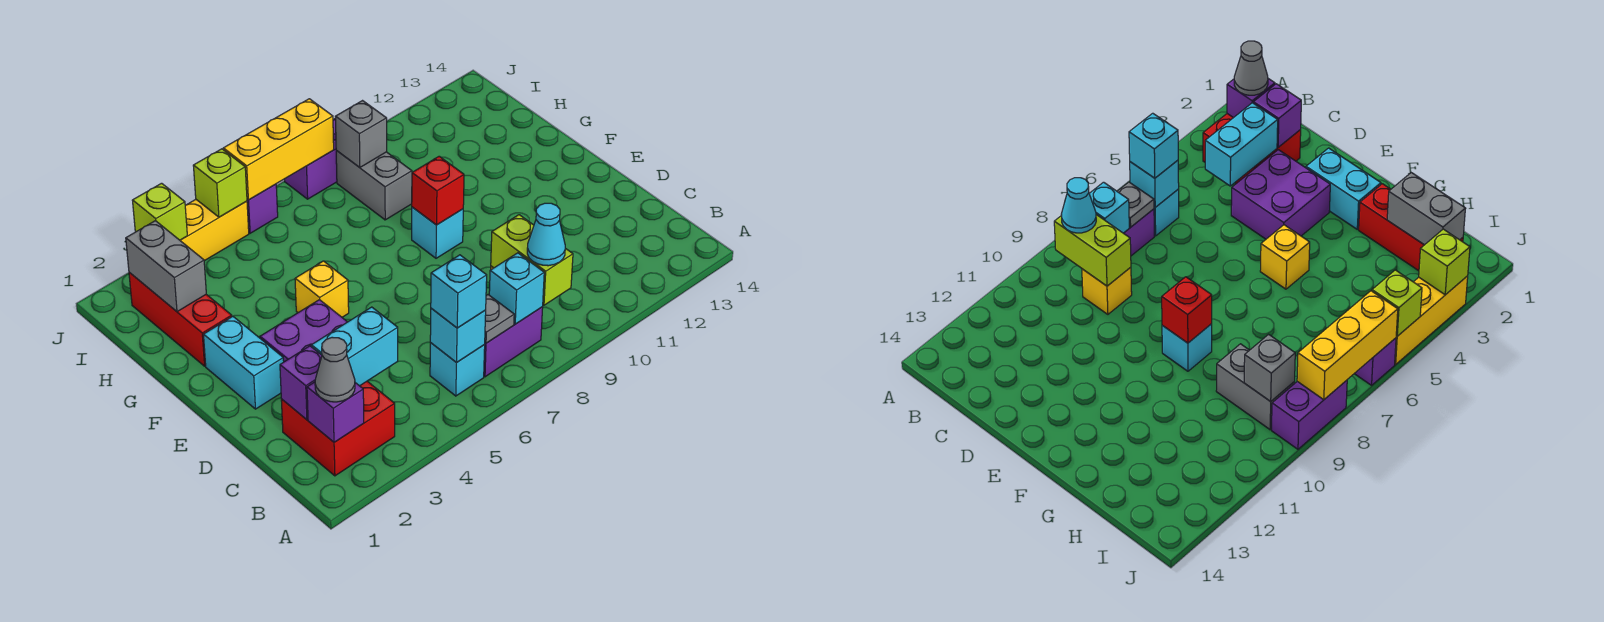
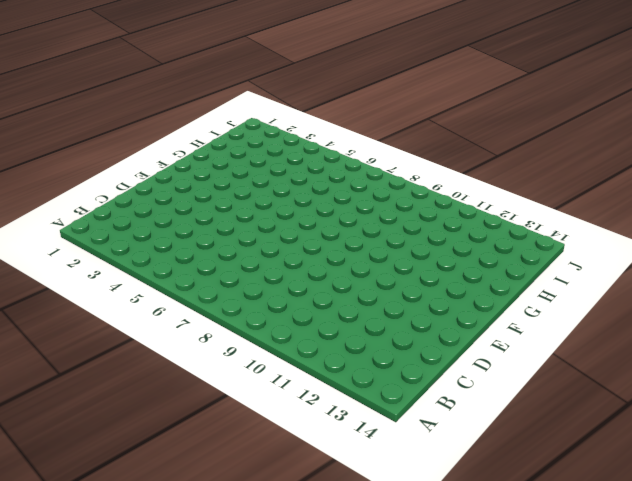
none -> red brick B2:C3 level 1
none -> cyan brick B6 level 1
none -> purple brick B7:B8 level 1

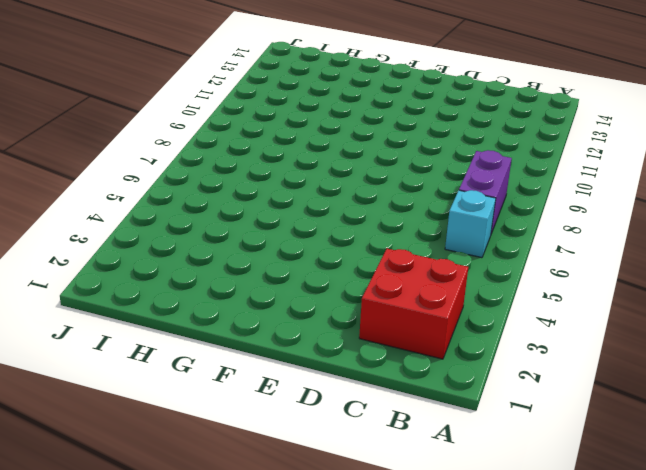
none -> yellow brick C9 level 1
none -> purple brick D3:E4 level 1
none -> cyan brick E2:F2 level 1

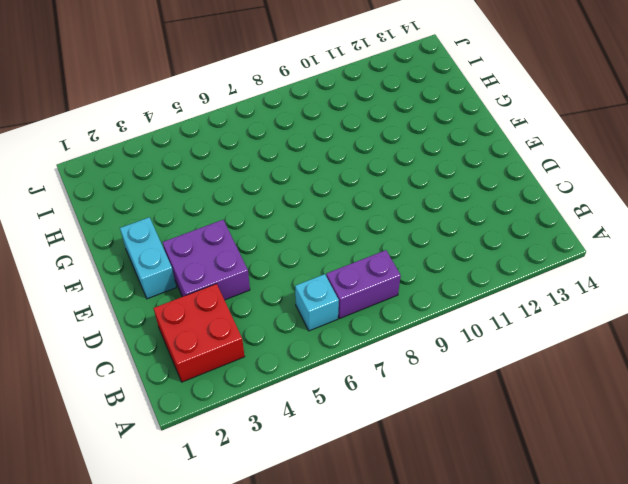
none -> yellow brick C9 level 1
none -> yellow brick F5 level 1
none -> cyan brick F9 level 1

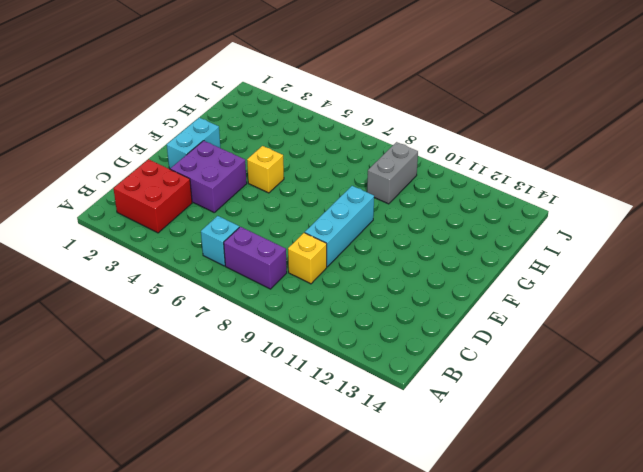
cyan brick D9:F9 level 1 -> cyan brick F9 level 1
none -> red brick G2:I2 level 1
none -> yellow brick J3:J5 level 1
none -> purple brick J6 level 1

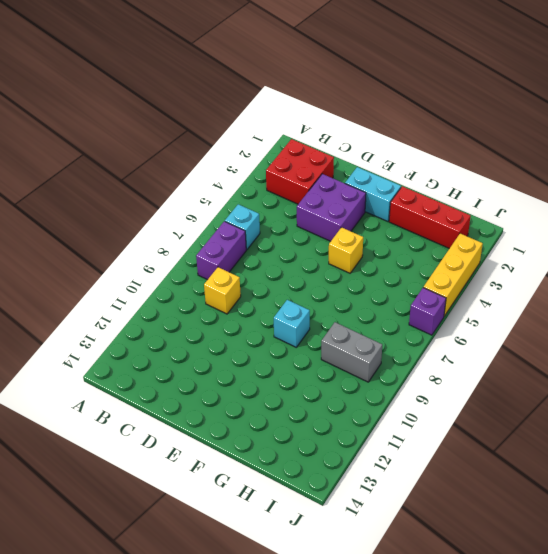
none -> purple brick J8:J9 level 1
none -> purple brick B2 level 2
none -> cyan brick B6 level 2

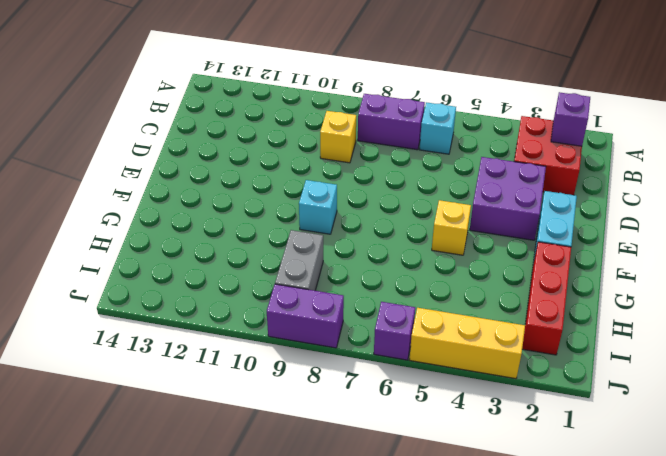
none -> cyan brick B6 level 2
none -> grey plate B7 level 2
none -> cyan brick B8 level 2

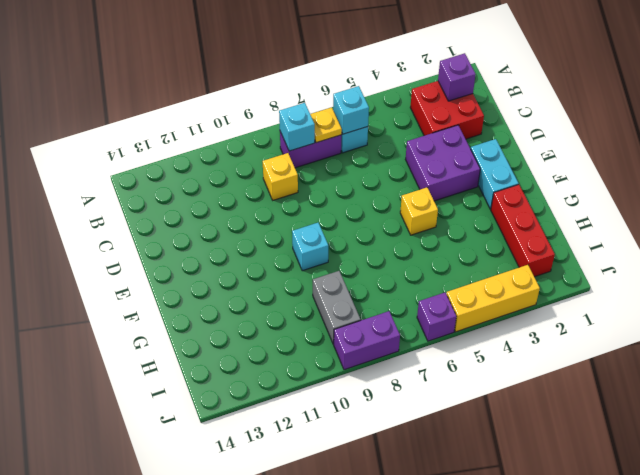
yellow plate B7 level 2 -> grey plate B7 level 2
none -> lime brick B9:C9 level 2
none -> purple brick C2 level 2
none -> cyan brick C3:C4 level 2

